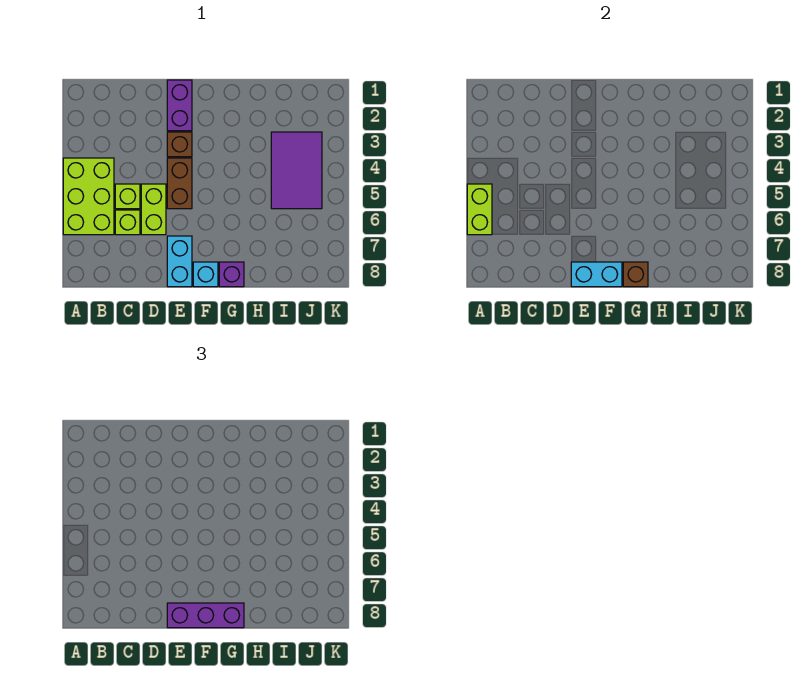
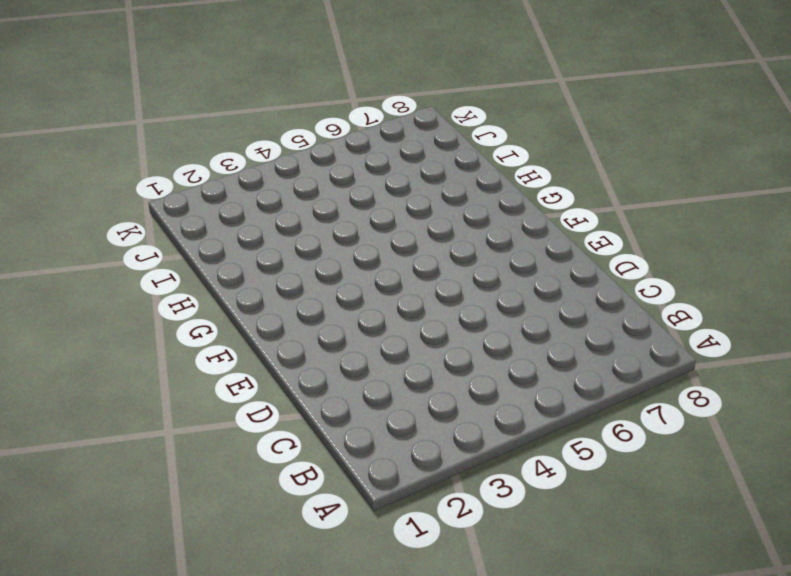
none -> lime brick A4:B6 level 1
none -> lime brick C5 level 1
none -> lime brick C6 level 1

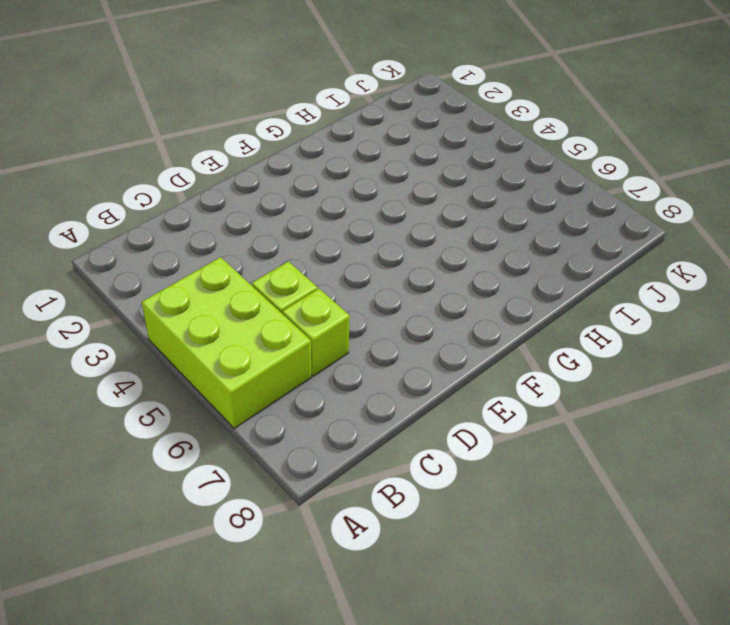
none -> lime brick D5:D6 level 1
none -> purple brick E1:E2 level 1
none -> brown brick E3 level 1

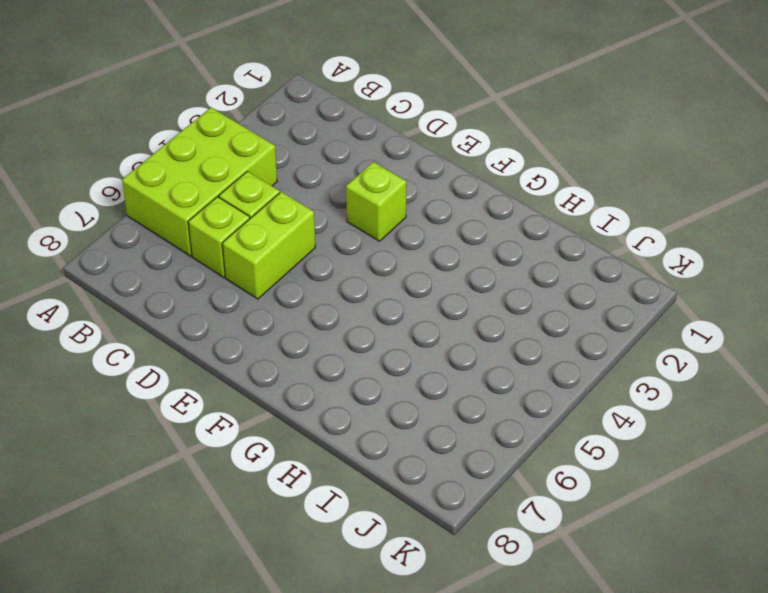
lime brick E3 level 1 -> brown brick E3 level 1
none -> purple brick E1:E2 level 1
none -> brown brick E4:E5 level 1
none -> cyan brick E7:E8 level 1

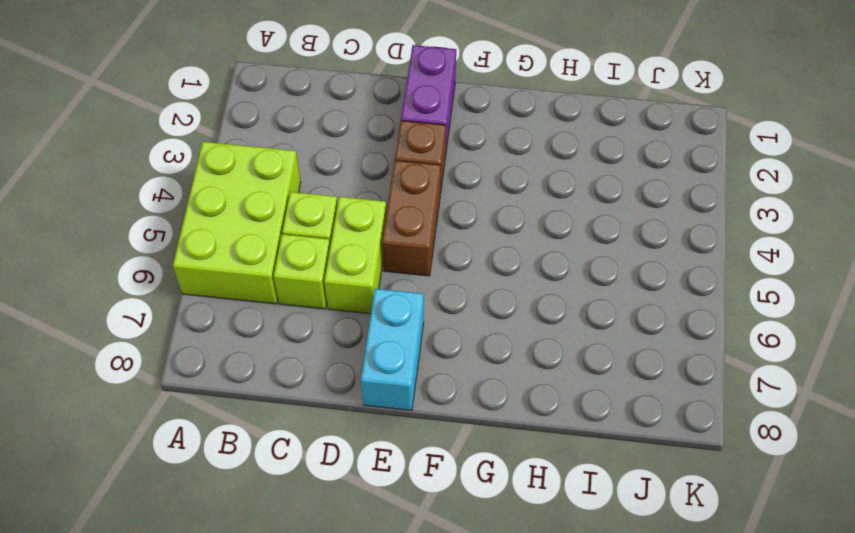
none -> cyan brick F8 level 1
none -> purple brick G8 level 1
none -> purple tile I3:J5 level 1

